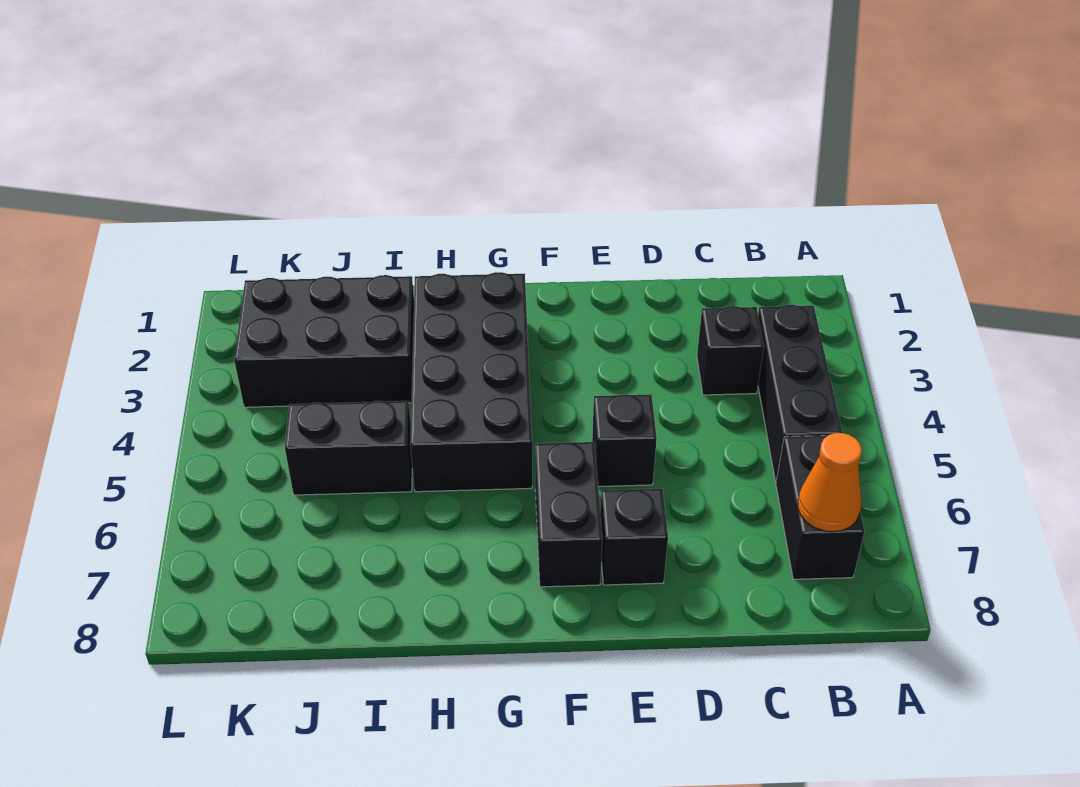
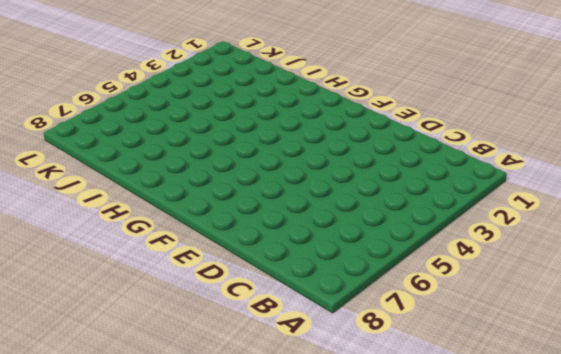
none -> black brick B3:B5 level 1
none -> black brick B6:B7 level 1

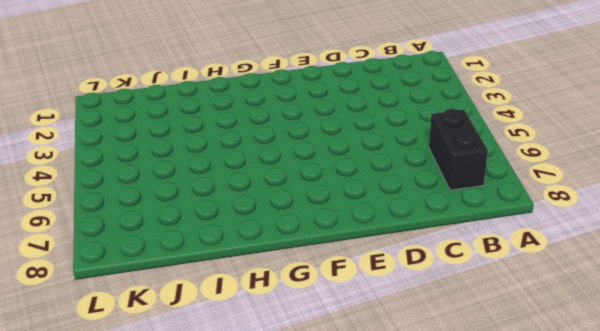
none -> black brick B3:B5 level 1
none -> black brick C3 level 1

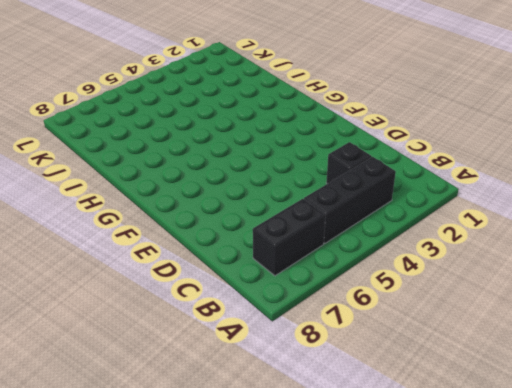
none -> black brick E5 level 1
none -> black brick E7 level 1

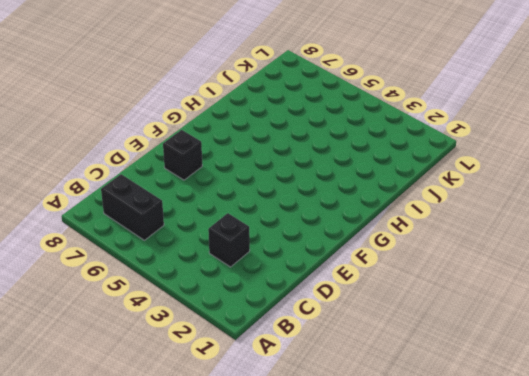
none -> black brick B3:B5 level 1
none -> black brick E5 level 1

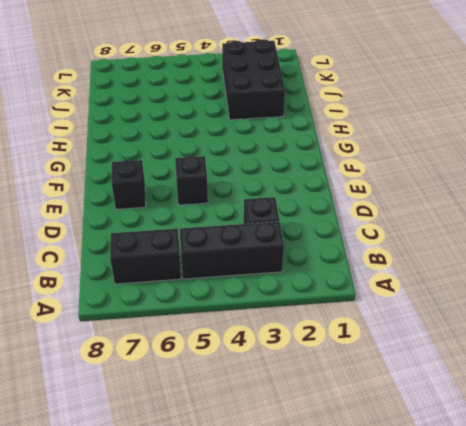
none -> black brick F6:F7 level 1
none -> black brick G2:H5 level 1

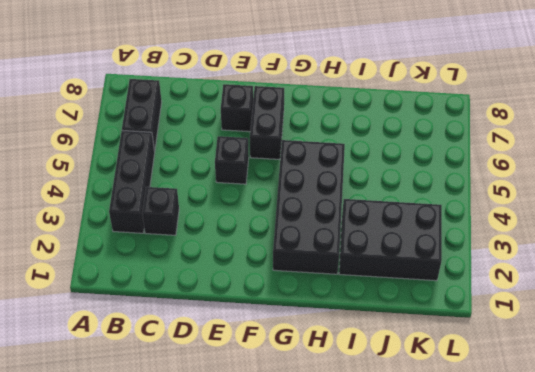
none -> black brick I5:J5 level 1
none -> orange cone B7 level 2

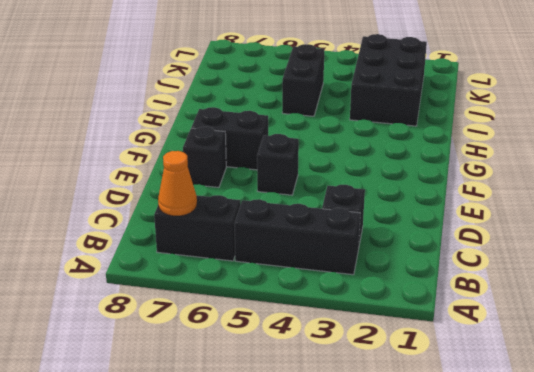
none -> black brick G2:H5 level 1

